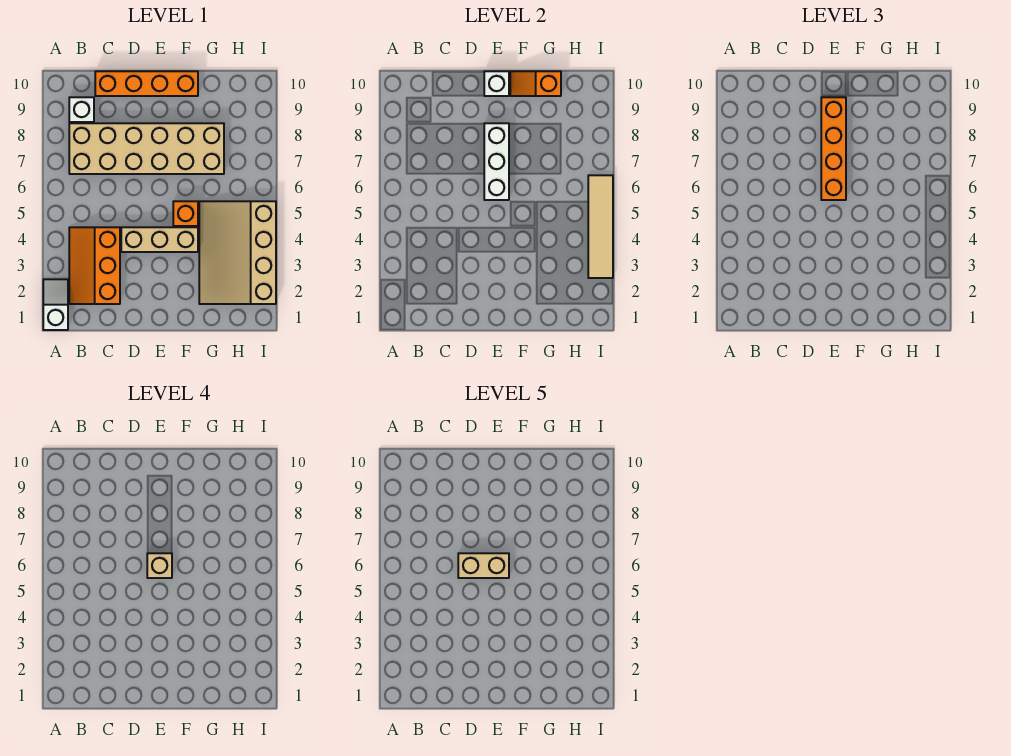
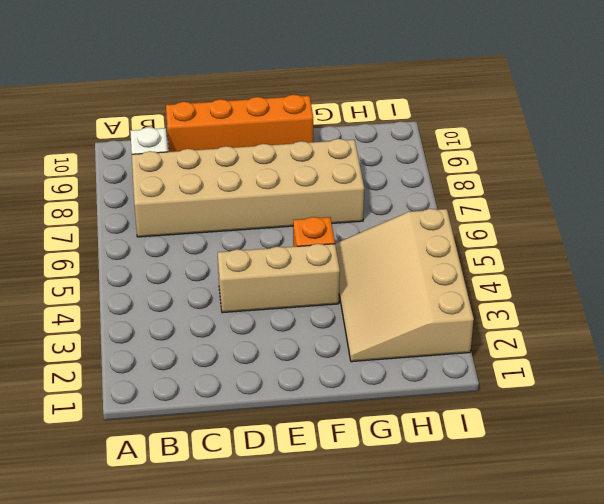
none -> white slope A1:A2 level 1 top 1
none -> orange slope B2:C4 level 1 top C
none -> white brick E6:E8 level 2

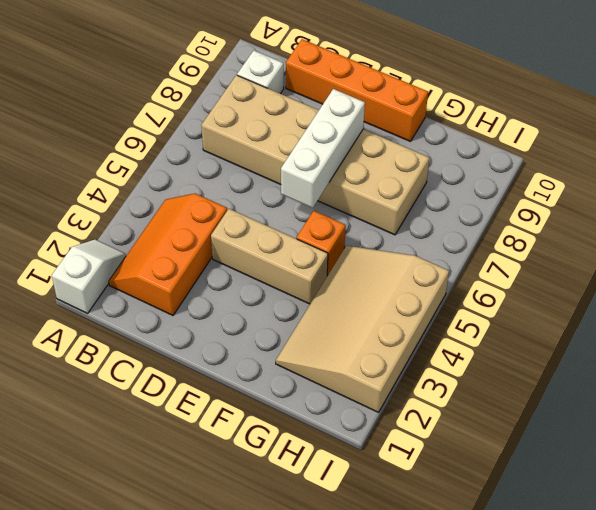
none -> white brick E10 level 2
none -> orange slope F10:G10 level 2 top G
none -> tan tile I3:I6 level 2

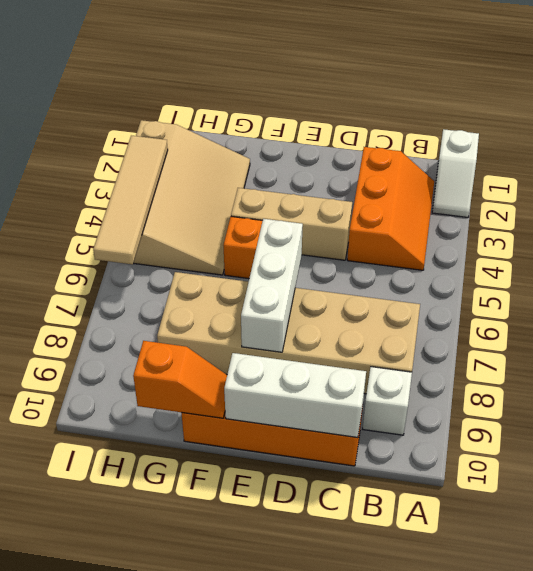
white brick C10:E10 level 2 -> white brick E10 level 2
none -> orange brick E6:E9 level 3
none -> tan brick E6 level 4
none -> tan brick D6:E6 level 5

